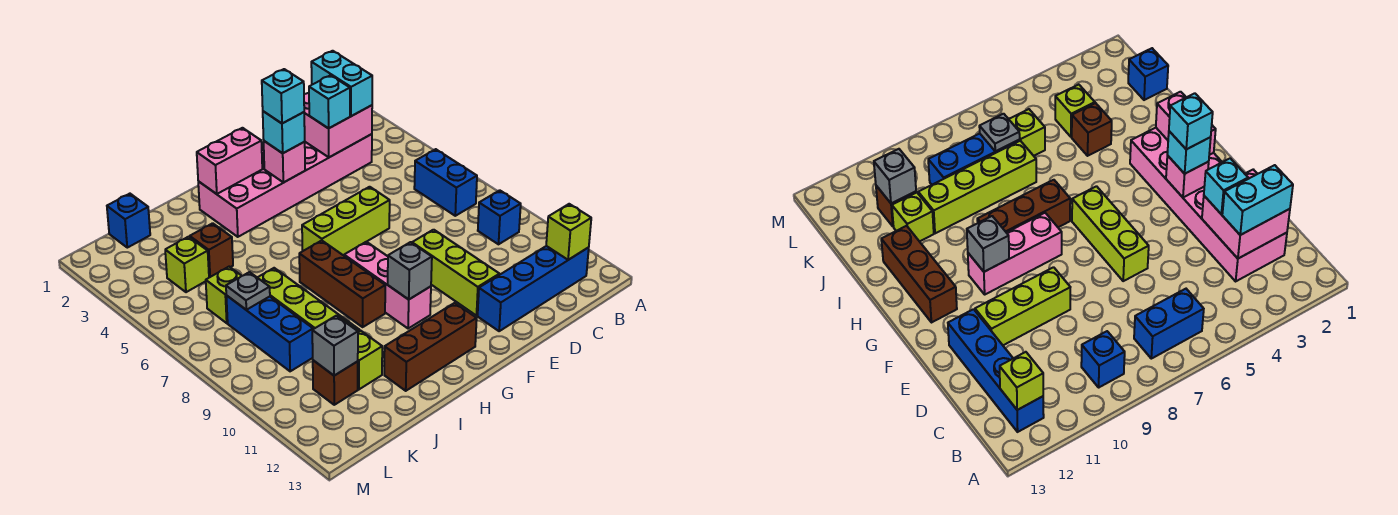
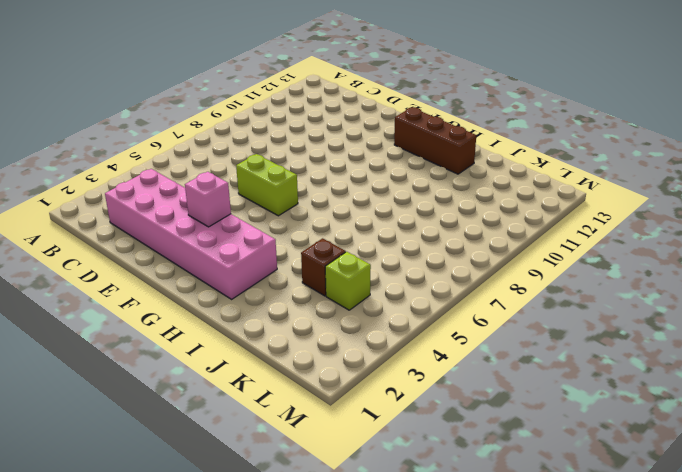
lime brick E6:F6 level 1 -> lime brick E6:G6 level 1
none -> blue brick B6:B7 level 1
none -> blue brick B9 level 1
none -> blue brick B12:E12 level 1

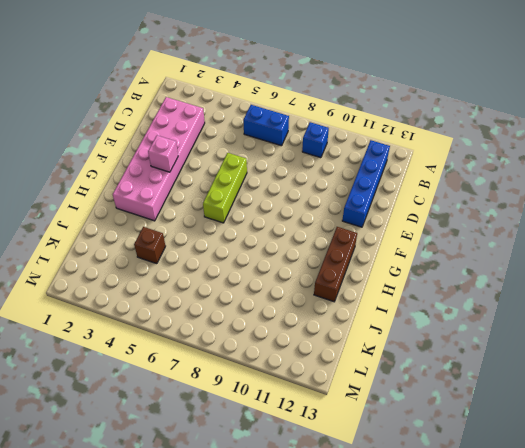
none -> lime brick E9:E11 level 1
none -> pink brick G8:G10 level 1
none -> brown brick H7:H9 level 1

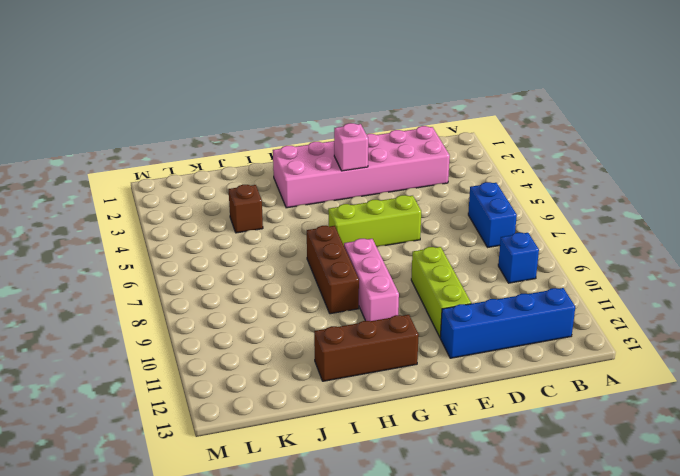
none -> lime brick J7:J10 level 1
none -> lime brick J11 level 1
none -> blue brick K1 level 1

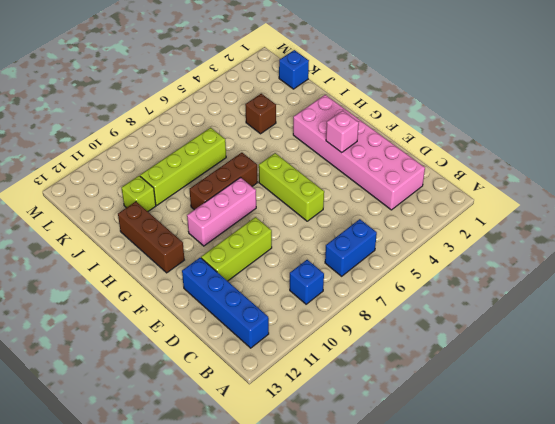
none -> lime brick K4 level 1
none -> lime brick K6 level 1
none -> blue brick K7:K9 level 1

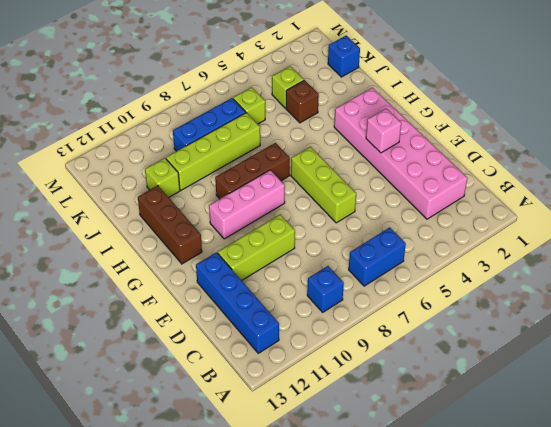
none -> brown brick K11 level 1
none -> lime brick B12 level 2
none -> pink brick C2:D3 level 2

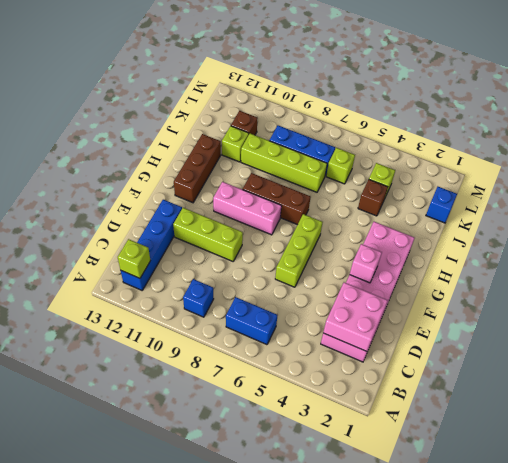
none -> pink brick G2:H2 level 2
none -> grey brick G10 level 2
none -> grey plate K7 level 2

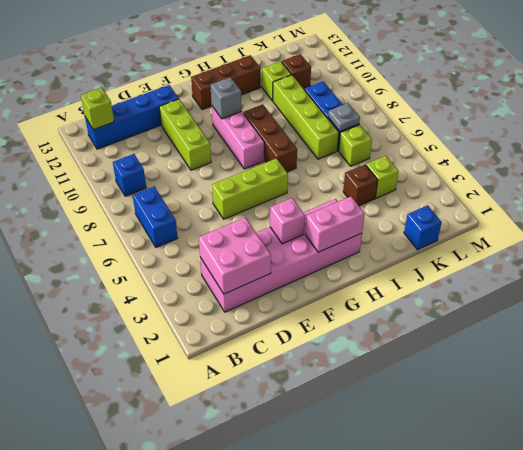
none -> grey brick K11 level 2
none -> cyan brick C2:C3 level 3
none -> cyan brick D3 level 3

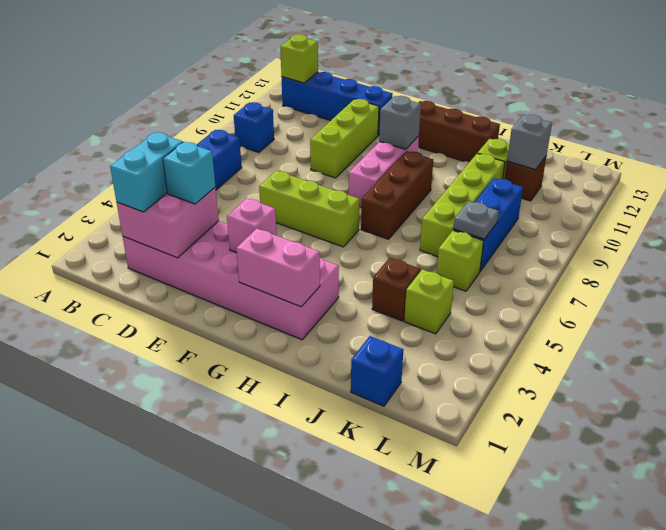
none -> cyan brick F3 level 3
none -> cyan brick F3 level 4

